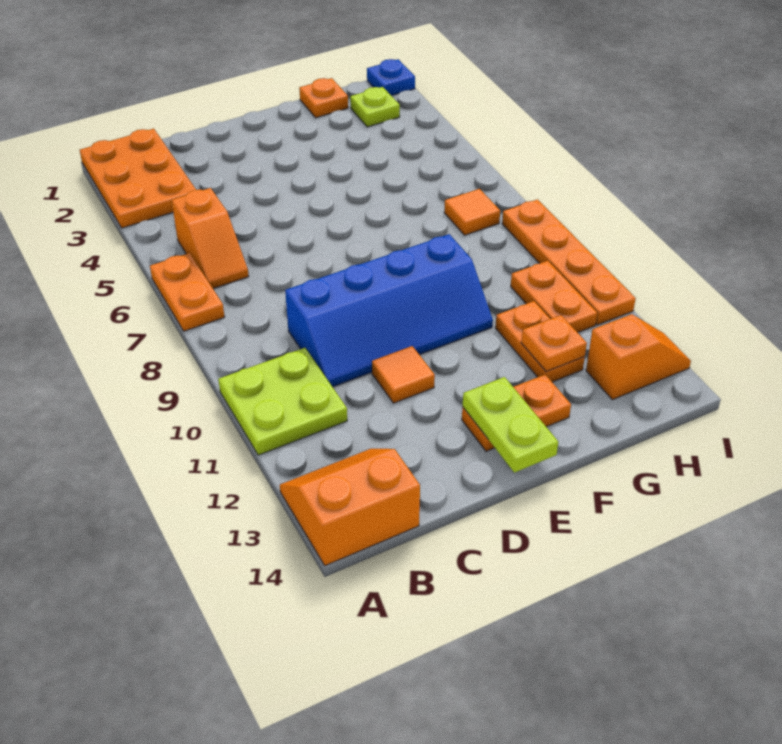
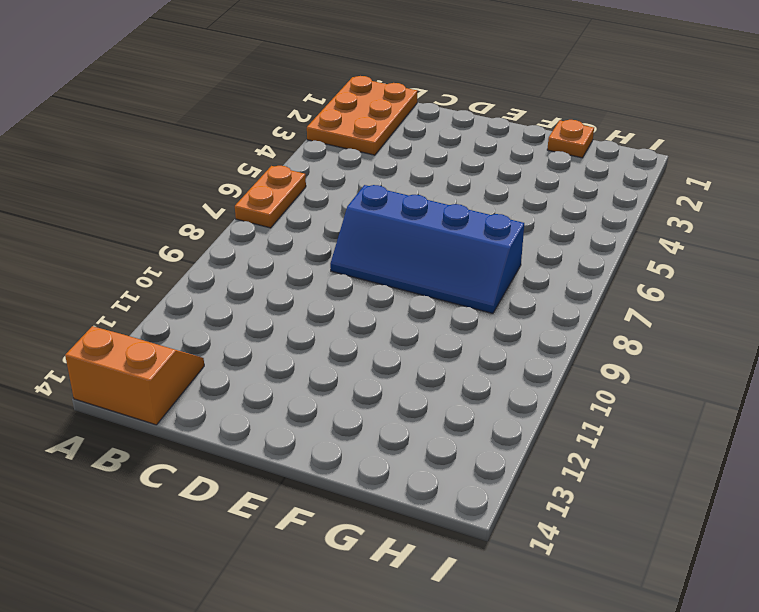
blue slope D7:G8 level 1 top 7 -> blue slope C9:F10 level 1 top 9
none -> lime plate A10:B11 level 1
none -> orange slope B5:B6 level 1 top 5
none -> orange tile D11 level 1

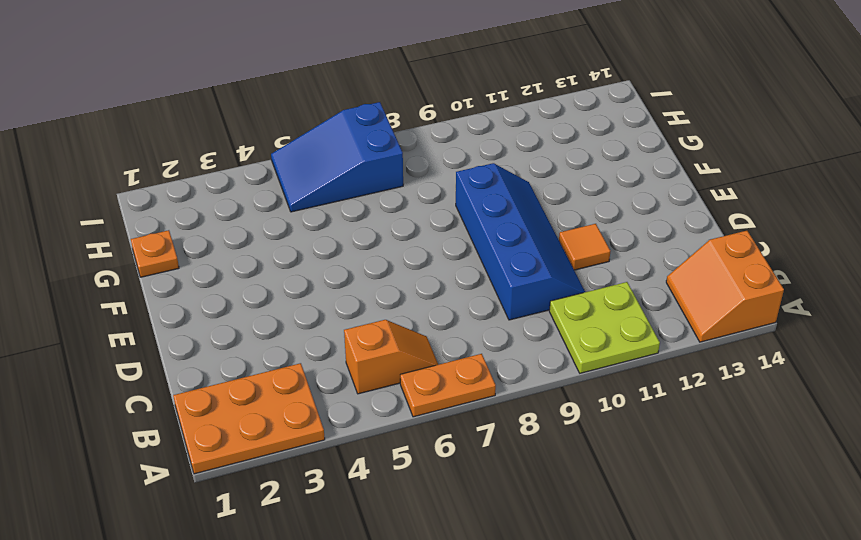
blue slope H5:I7 level 1 top 7 -> orange tile H7 level 1
none -> orange plate E13:F13 level 1
none -> orange plate G11:G12 level 1
none -> lime plate H2 level 1

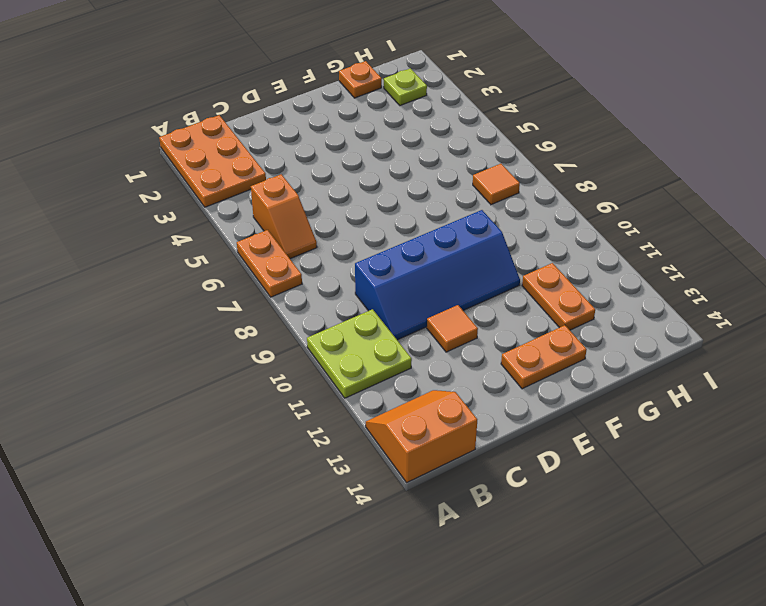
none -> orange plate H10:H11 level 1
none -> orange slope H13:I13 level 1 top H
none -> blue plate I1 level 1

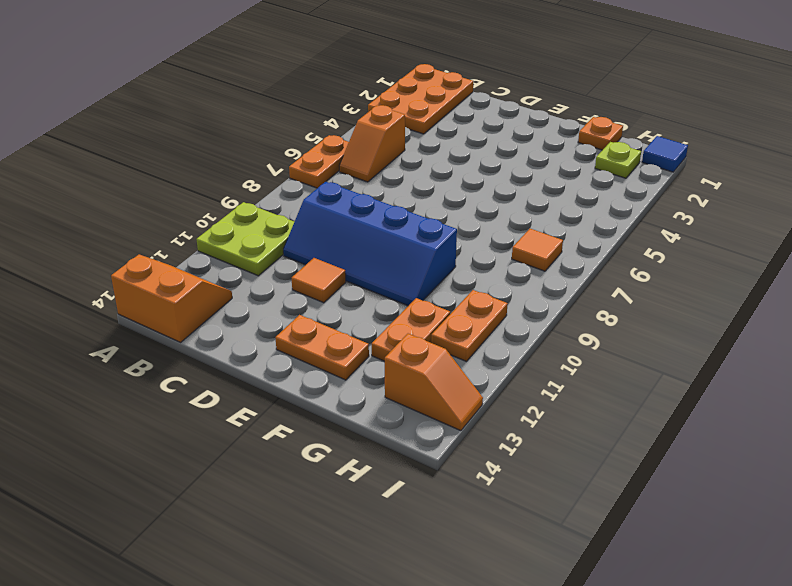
blue tile I1 level 1 -> blue plate I1 level 1
none -> orange plate I8:I11 level 1
none -> lime plate E13:E14 level 2
none -> orange plate G12 level 2

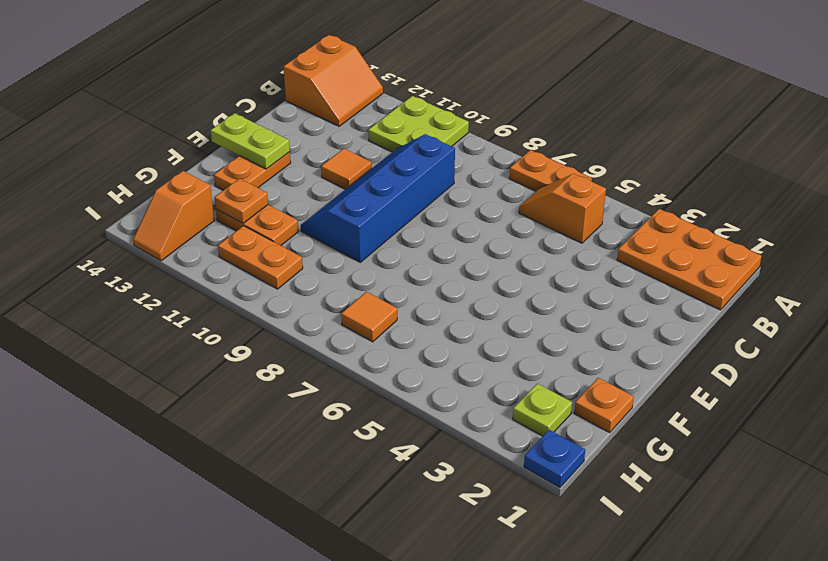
none -> orange plate I8:I11 level 1

